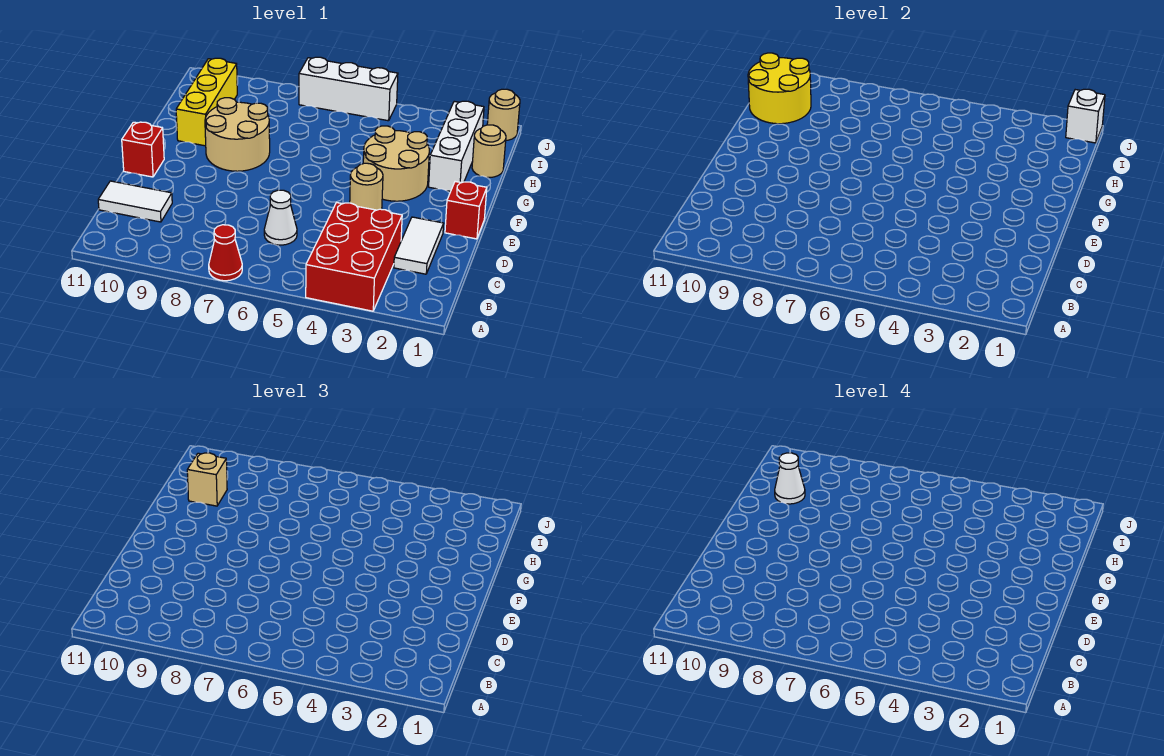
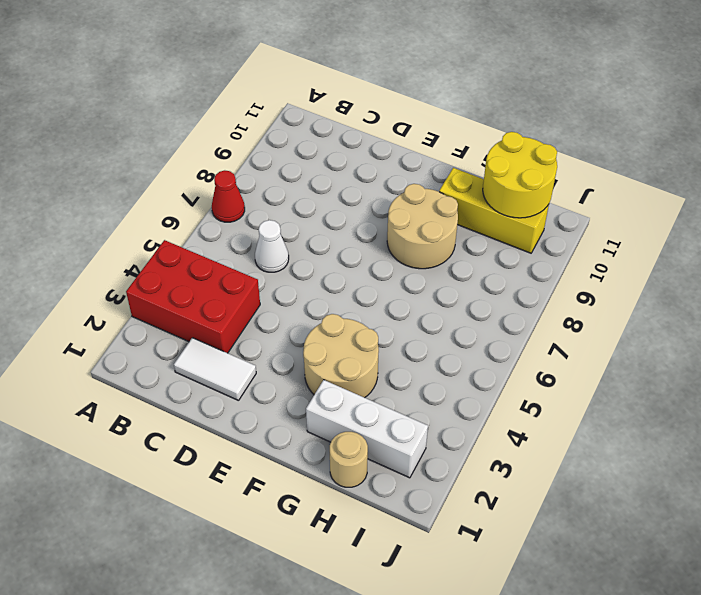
none -> white tile C10:C11 level 1
none -> red brick E1 level 1
none -> tan round brick E4 level 1

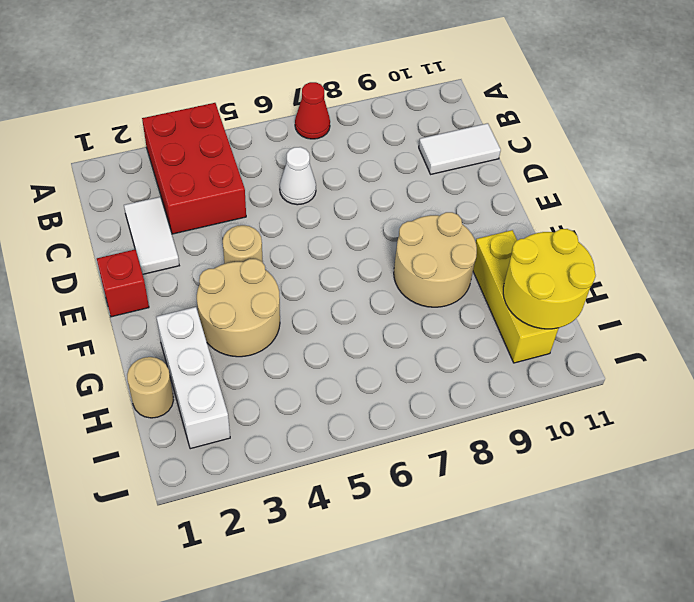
none -> red brick E11 level 1
none -> tan round brick J1 level 1
none -> white brick J5:J7 level 1

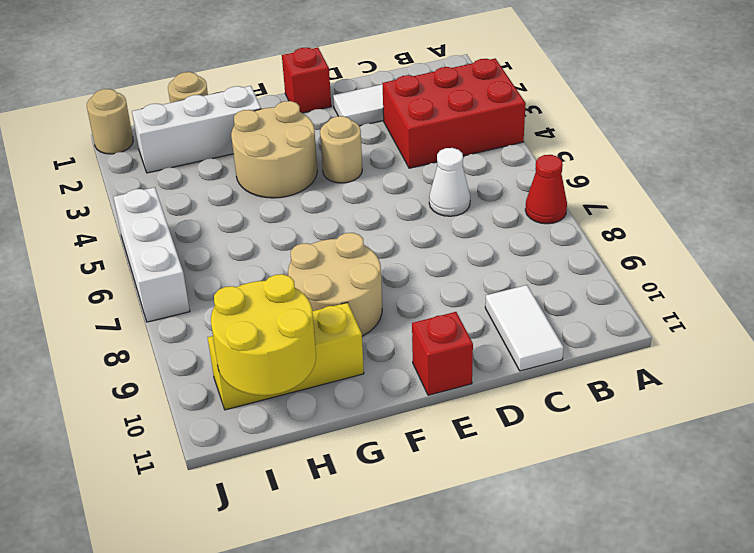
none -> white brick J1 level 2
none -> tan brick H10 level 3
none -> white cone H10 level 4

